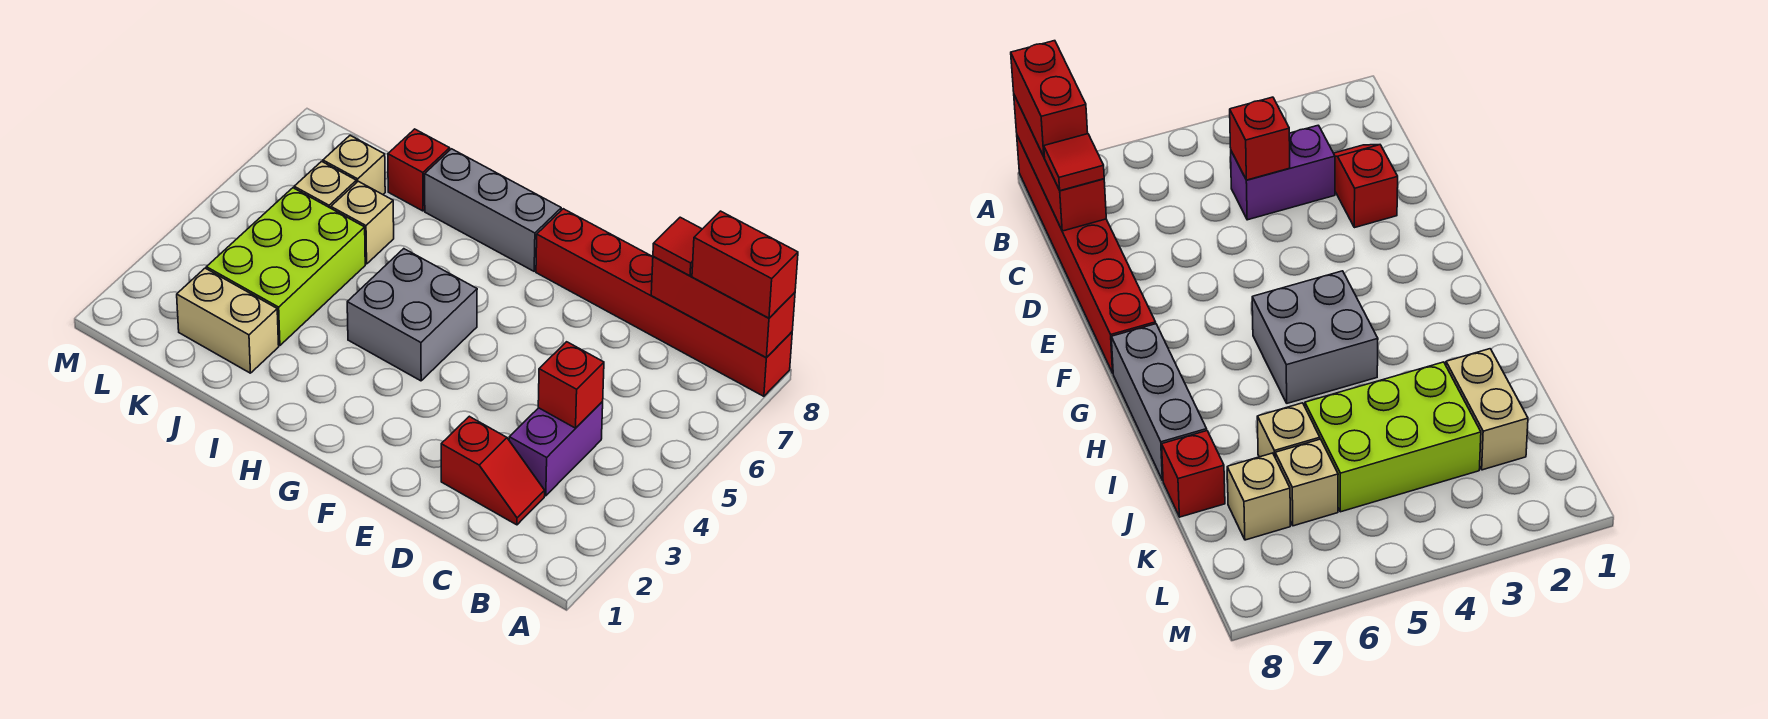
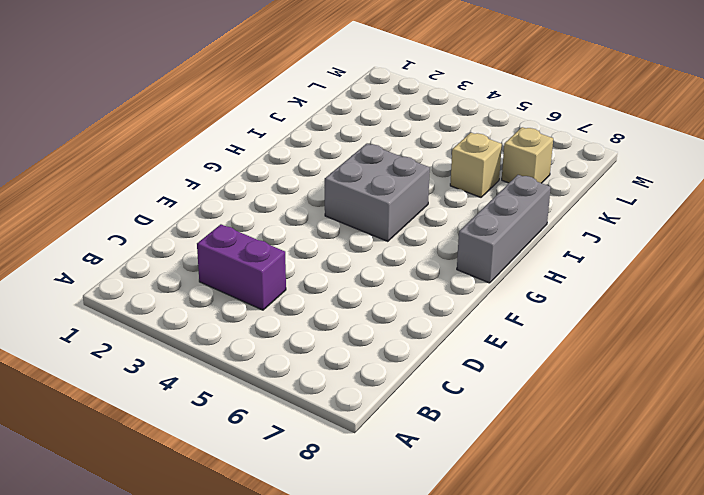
none -> red brick A8:F8 level 1
none -> red slope C2:D2 level 1 top D
none -> tan brick J2:K2 level 1

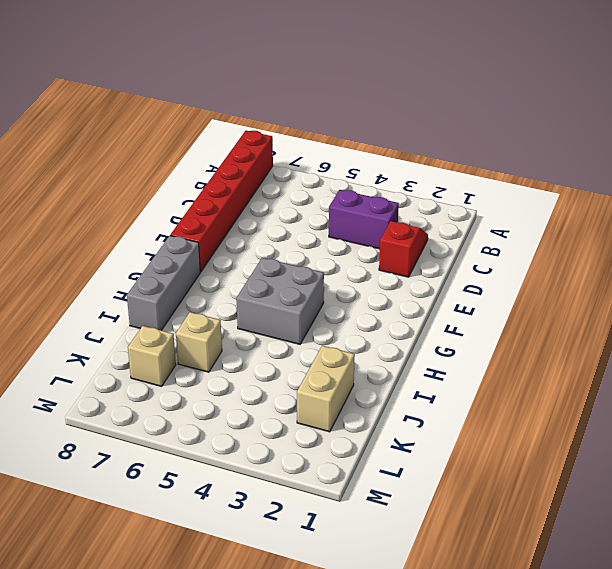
none -> lime brick J3:K5 level 1
none -> red brick J8 level 1
none -> tan brick K6 level 1

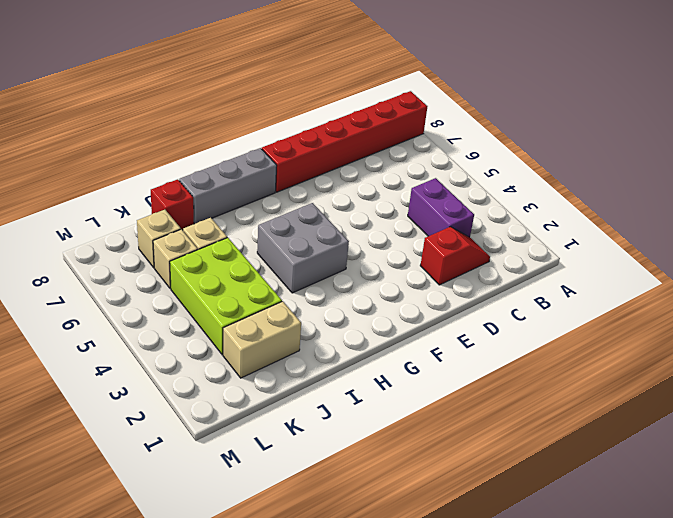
none -> red brick A8:C8 level 2
none -> red brick C4 level 2
none -> red brick A8:B8 level 3

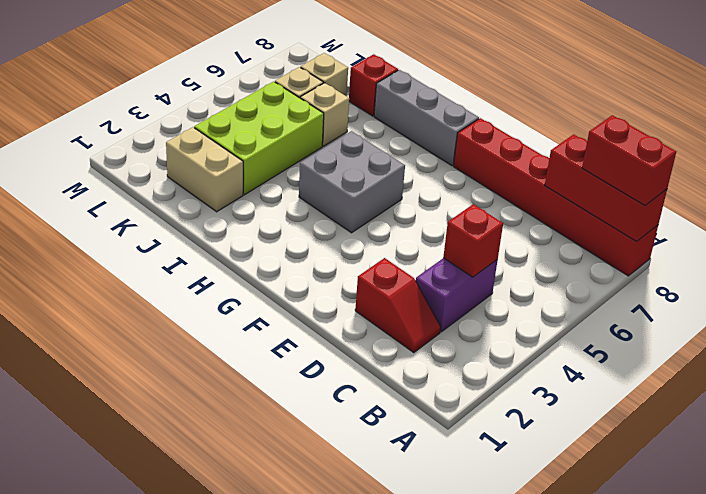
none -> red tile C8 level 3

